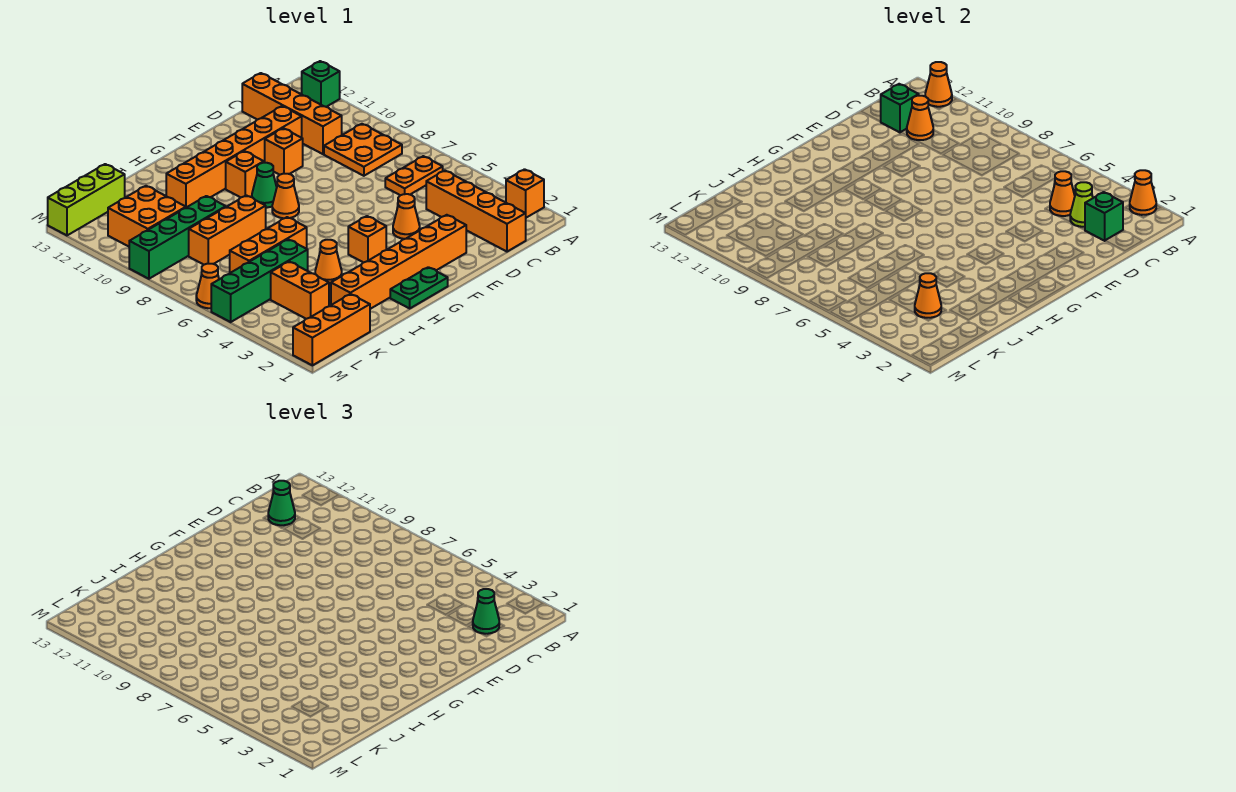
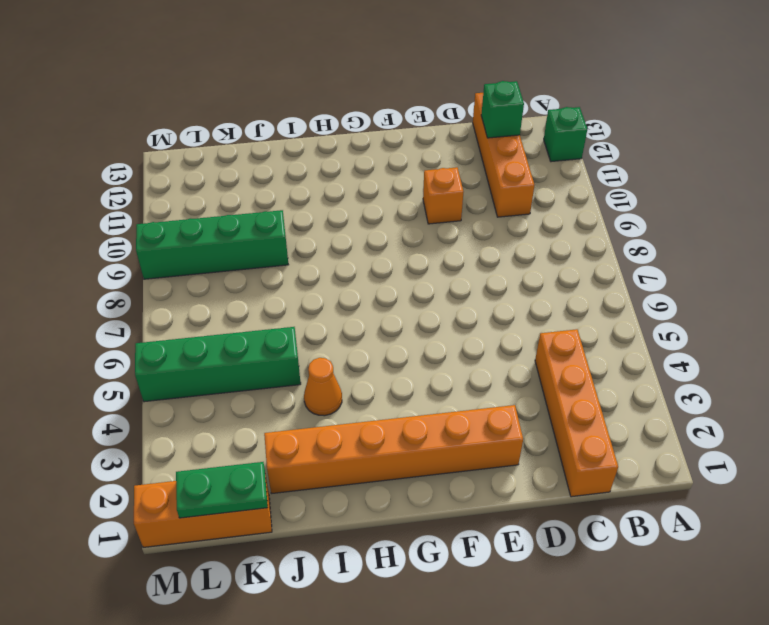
green plate K1:L1 level 2 -> green plate G1:H1 level 1
none -> orange brick A2 level 1
none -> orange plate B6:C6 level 1
none -> orange plate B8:C9 level 1
none -> orange brick D11:I11 level 1

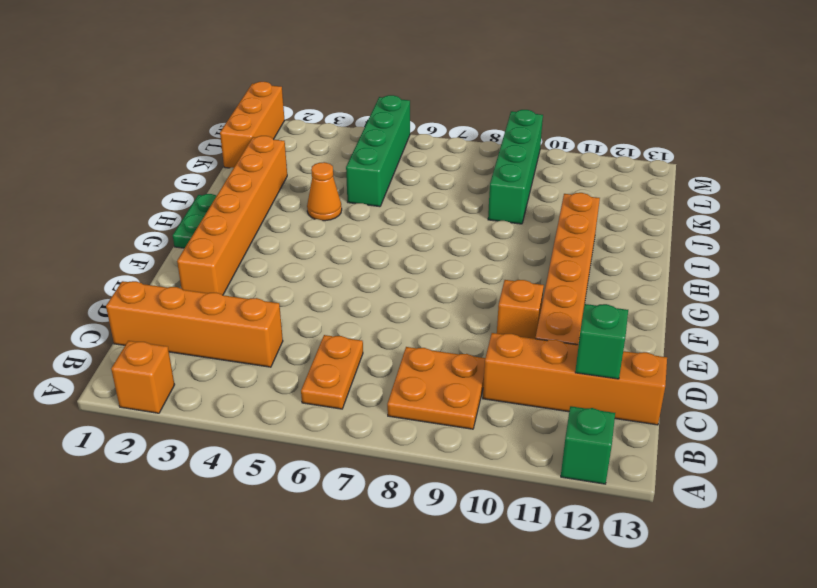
none -> orange cone E4 level 1
none -> orange brick G4 level 1
none -> orange cone G8 level 1
none -> green cone G9 level 1

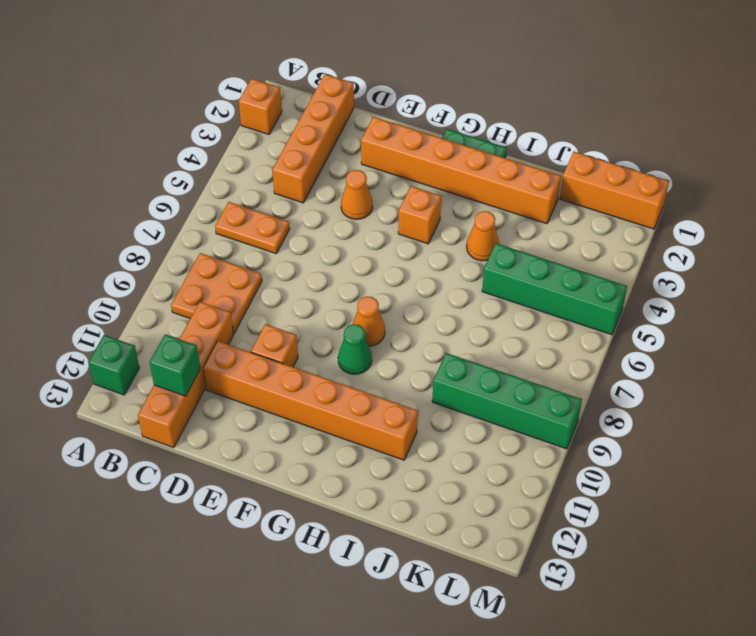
none -> orange brick G10 level 1
none -> orange brick I6:K6 level 1
none -> orange brick I8:K8 level 1
none -> orange brick K3:K4 level 1

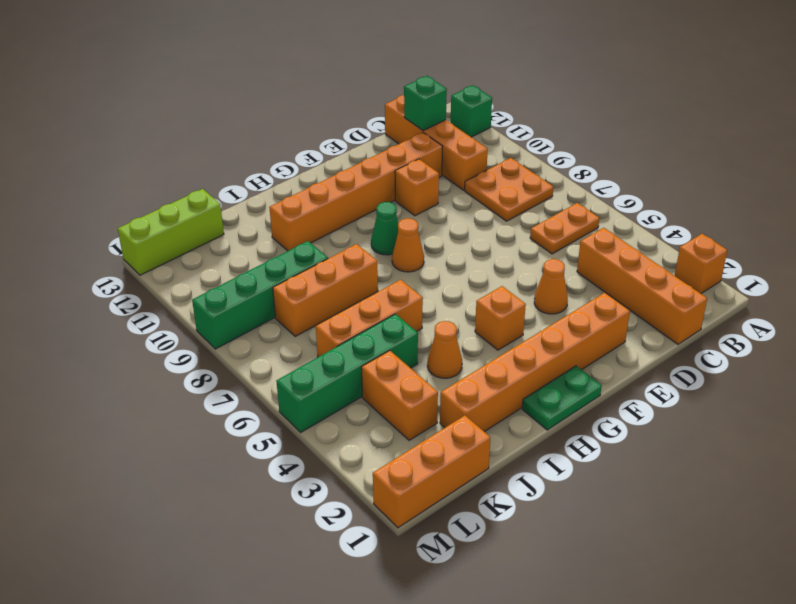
none -> orange brick G10 level 1
none -> orange brick K10:L11 level 1
none -> orange cone M6 level 1
none -> orange cone A2 level 2

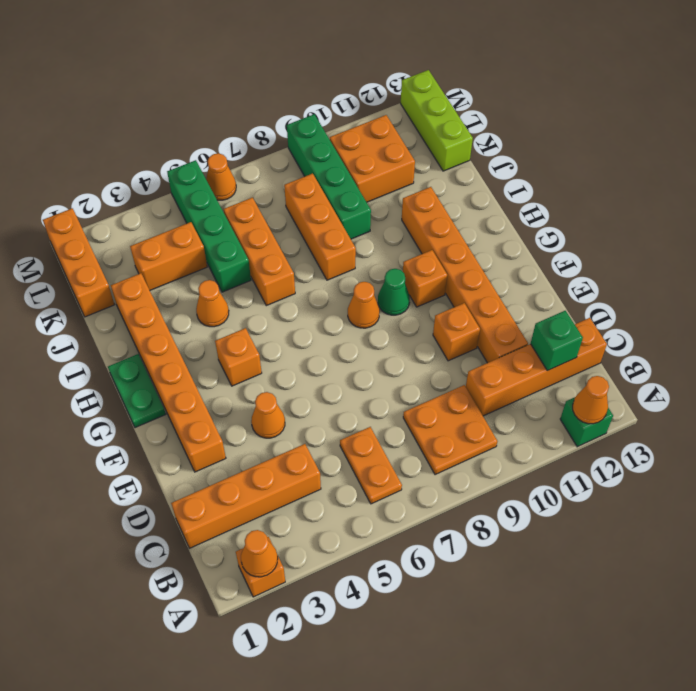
none -> green brick C2 level 2
none -> lime cone C3 level 2
none -> orange cone C4 level 2
none -> orange cone C11 level 2

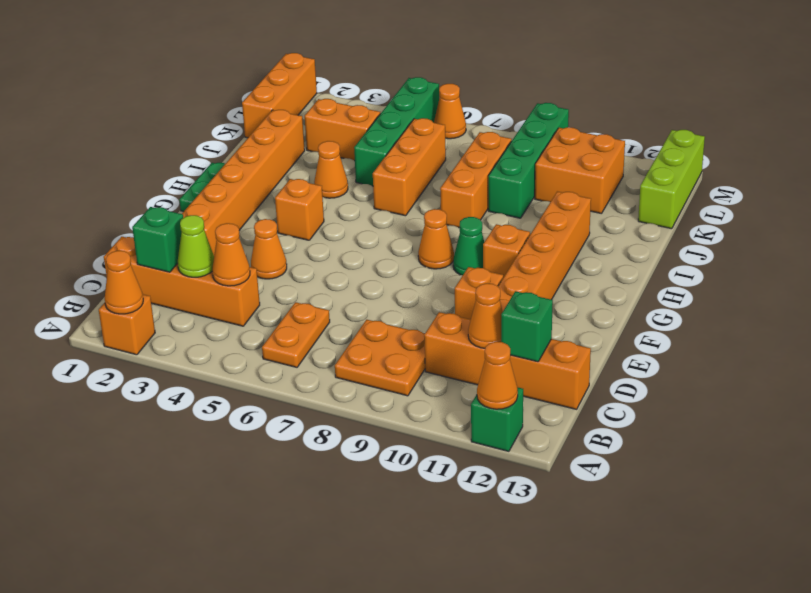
none -> orange cone K3 level 2
none -> green cone C2 level 3
none -> green cone C12 level 3

